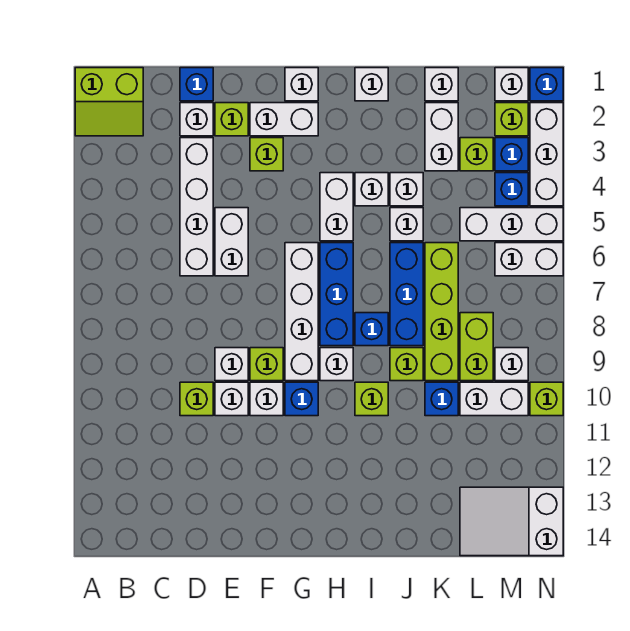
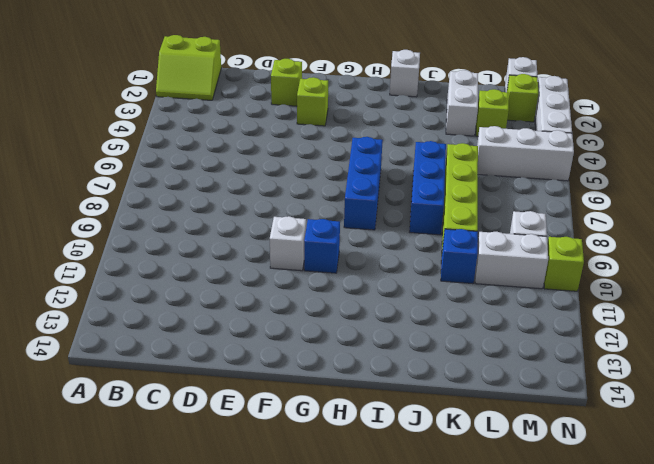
none -> blue brick D1 level 1
none -> white brick D2 level 1
none -> white brick D3:D6 level 1
none -> lime brick D10 level 1

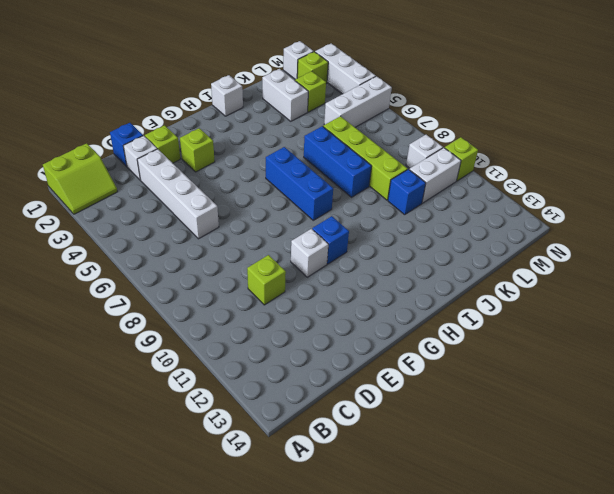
none -> white brick E5:E6 level 1
none -> white brick E9 level 1
none -> white brick E10 level 1
none -> white brick F2:G2 level 1

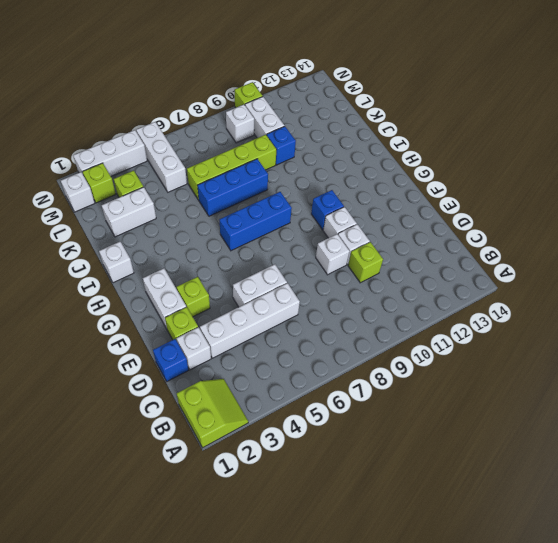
none -> lime brick F9 level 1
none -> white brick G1 level 1
none -> white brick G6:G9 level 1
none -> white brick H4:H5 level 1

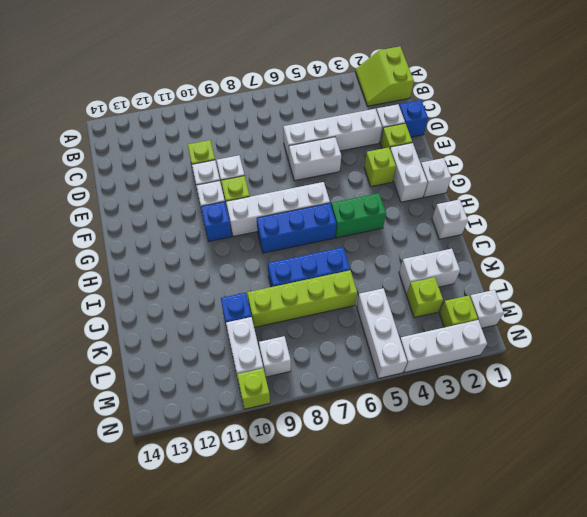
green brick H4:H5 level 1 -> white brick H4:H5 level 1
none -> white brick H9 level 1
none -> white brick I4 level 1
none -> blue brick I8 level 1
none -> lime brick I10 level 1

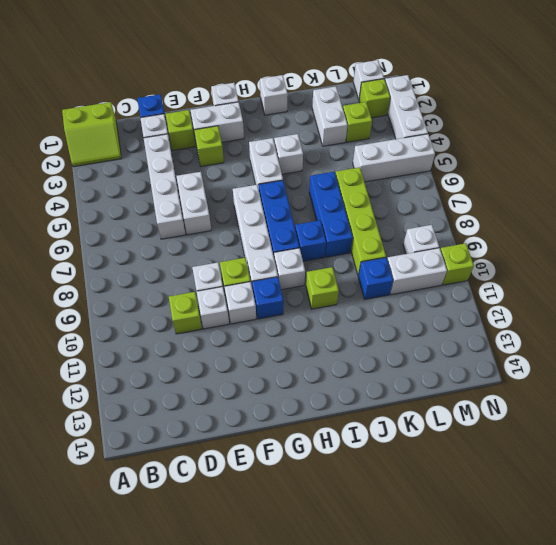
none -> white brick J4 level 1
none -> white brick J5 level 1
none -> lime brick J9 level 1
none -> white brick K1 level 1

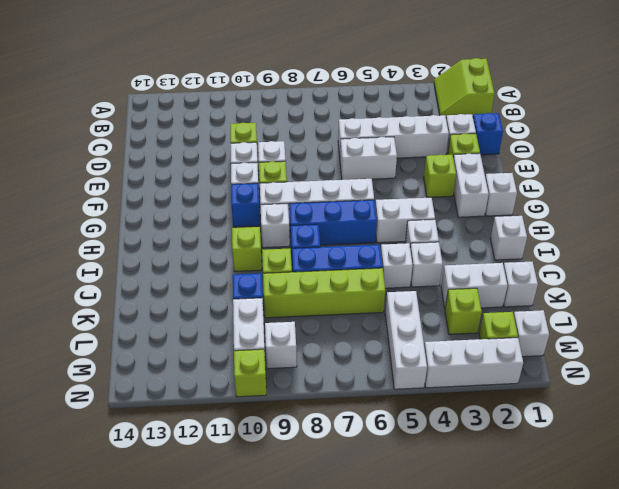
none -> lime brick L8:L9 level 1
none -> white slope L13:N14 level 1 top N
none -> blue brick M3 level 1
none -> blue brick M4 level 1

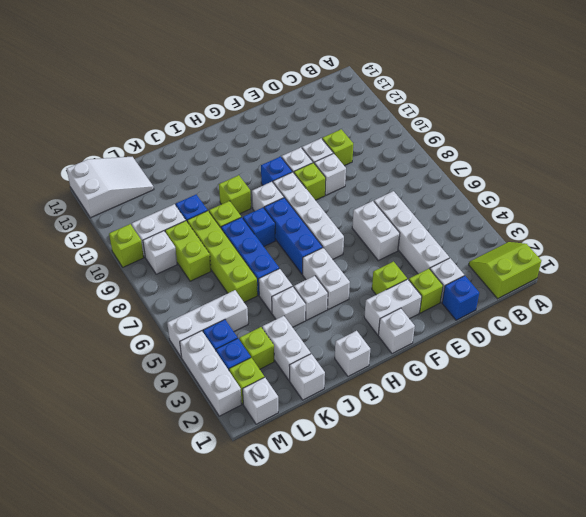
none -> white brick M6:N6 level 1
none -> blue brick N1 level 1

